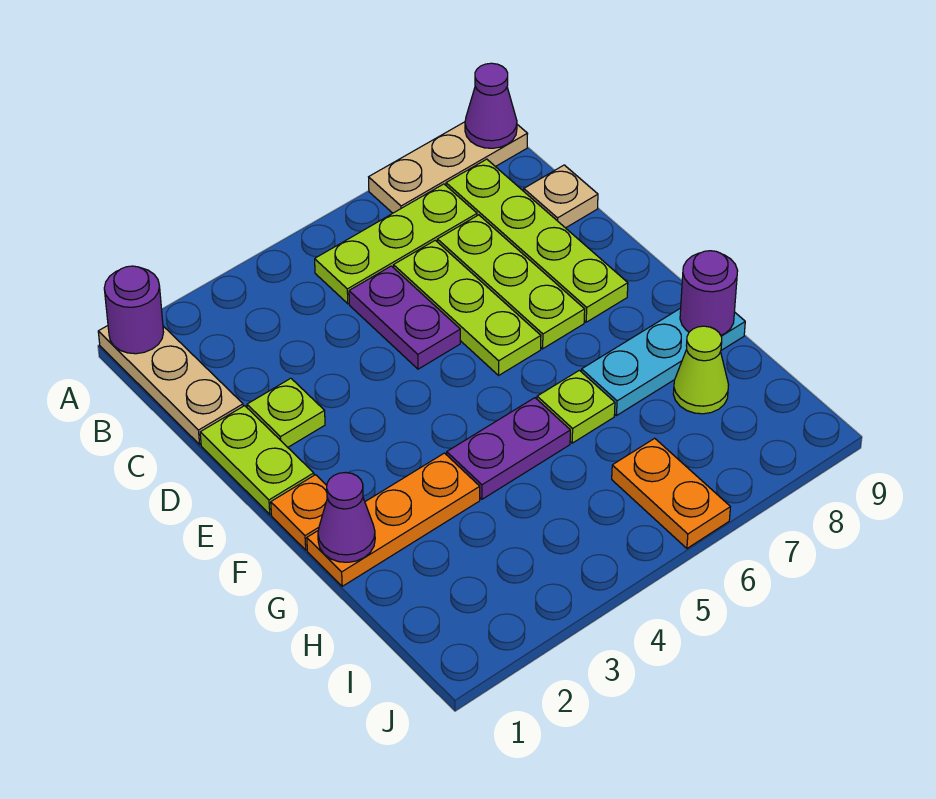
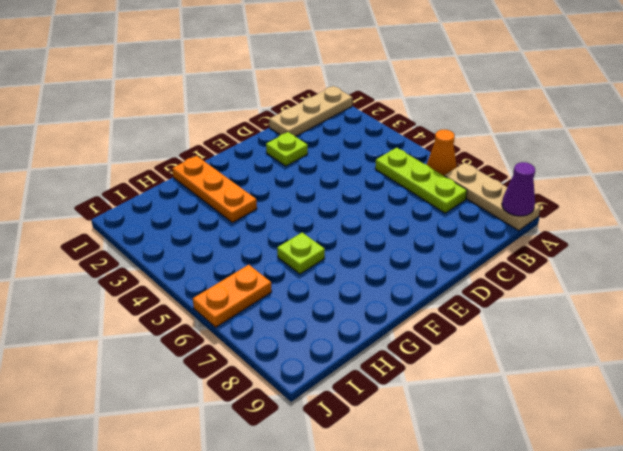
orange cone A6 level 1 -> none
none -> lime plate B8:E8 level 1
none -> purple plate C5:D5 level 1
none -> lime plate C6:E6 level 1

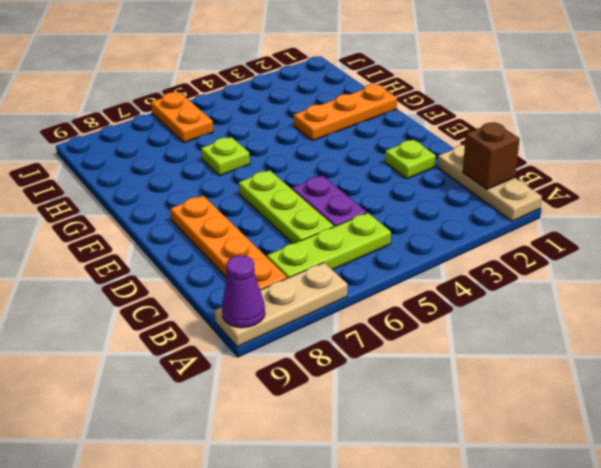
brown brick B1 level 2 -> none
orange plate B8:E8 level 1 -> lime plate B8:E8 level 1
none -> lime plate C7:E7 level 1
none -> tan plate C9 level 1
none -> lime plate D1:E1 level 1

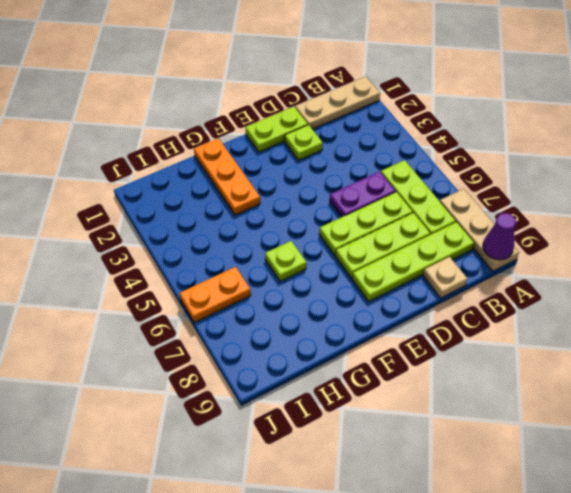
none -> orange plate F1 level 1
none -> purple plate G4:G5 level 1
none -> cyan plate G7:G9 level 1

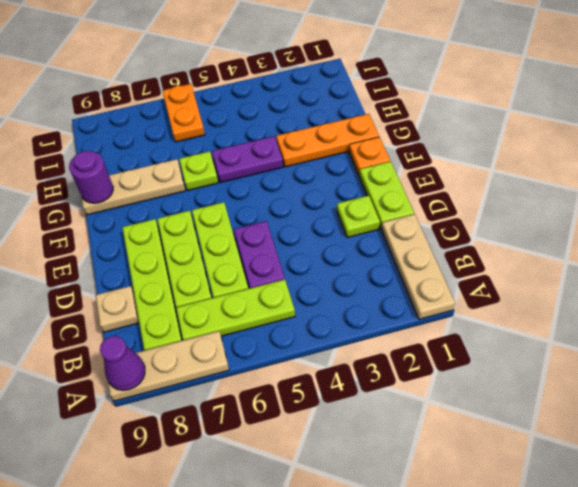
tan plate G7:G9 level 1 -> cyan plate G7:G9 level 1
none -> lime cone H8 level 1
none -> purple round brick A1 level 2
none -> purple cone G1 level 2

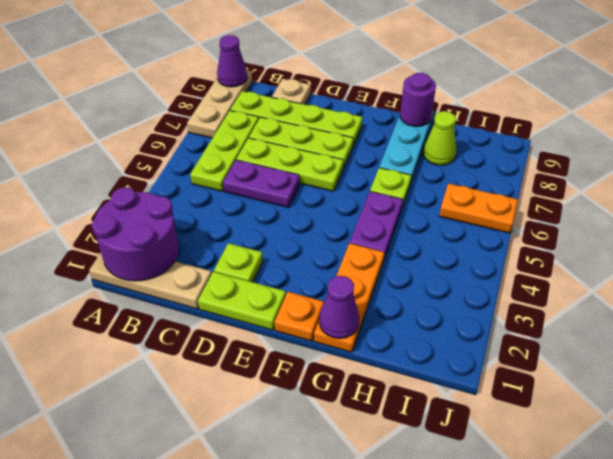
purple round brick A1:B2 level 2 -> purple round brick A1 level 2

